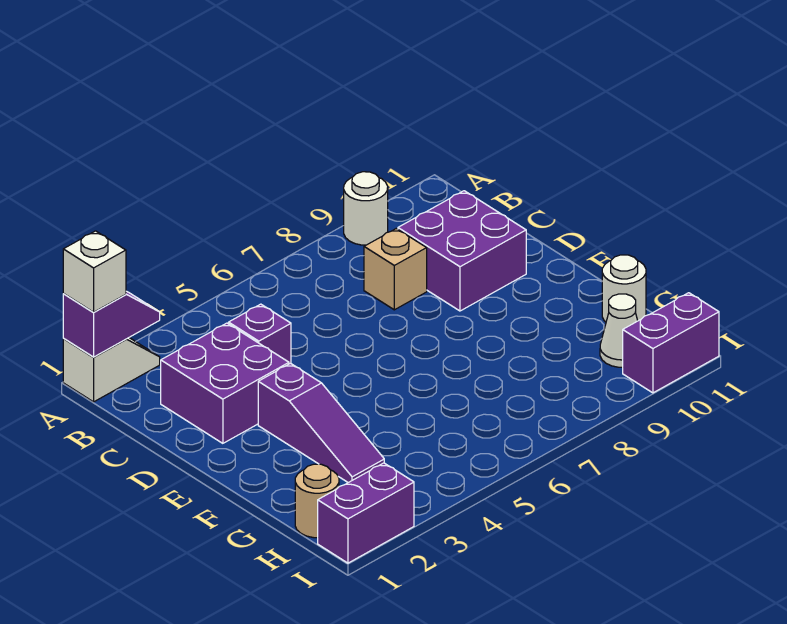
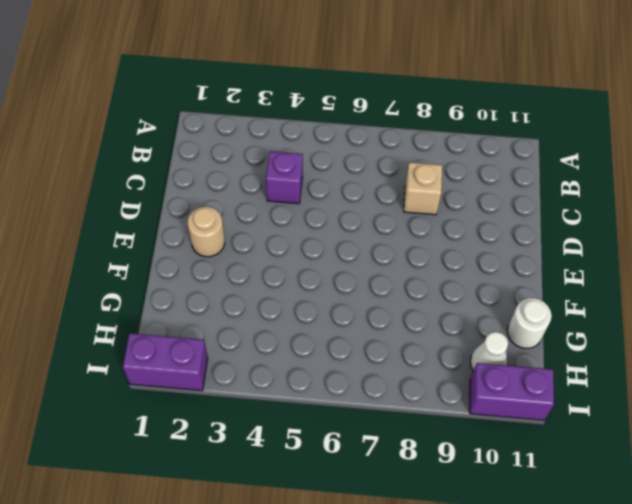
tan round brick E2 level 1 -> tan round brick H1 level 1
none -> white slope A1:A2 level 1 top 1
none -> white round brick A9 level 1
none -> purple brick C2:D3 level 1

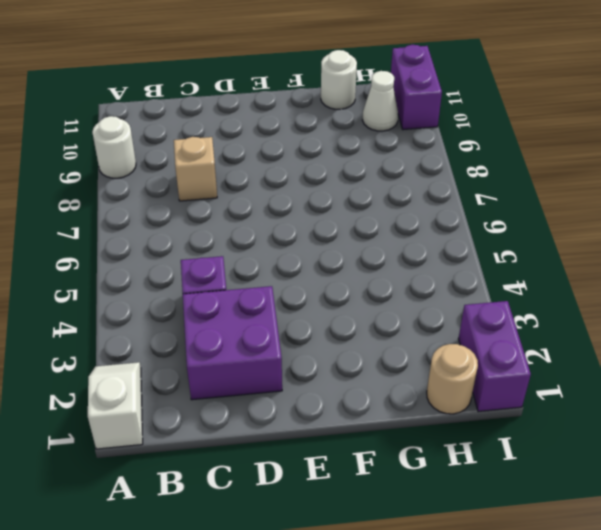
none -> purple brick C9:D10 level 1
none -> purple slope E3:G3 level 1 top E
none -> purple slope A1:A2 level 2 top 1

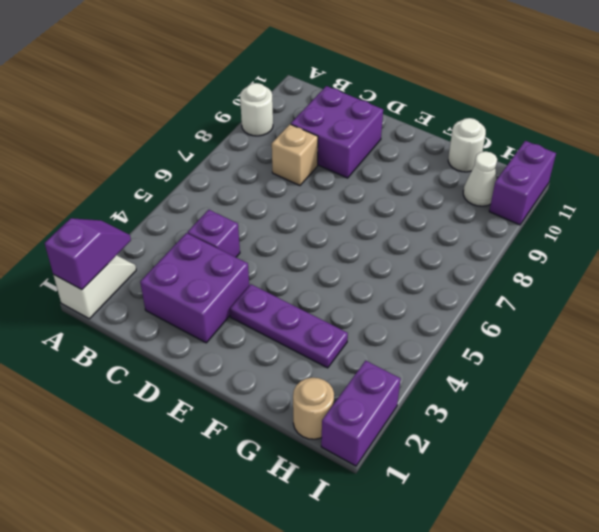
purple plate E3:G3 level 1 -> purple slope E3:G3 level 1 top E
none -> white brick A1 level 3

